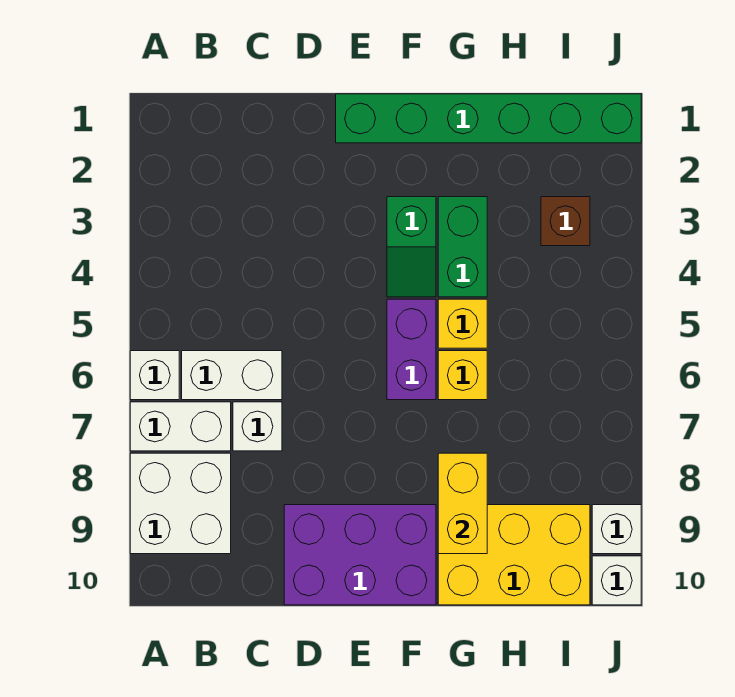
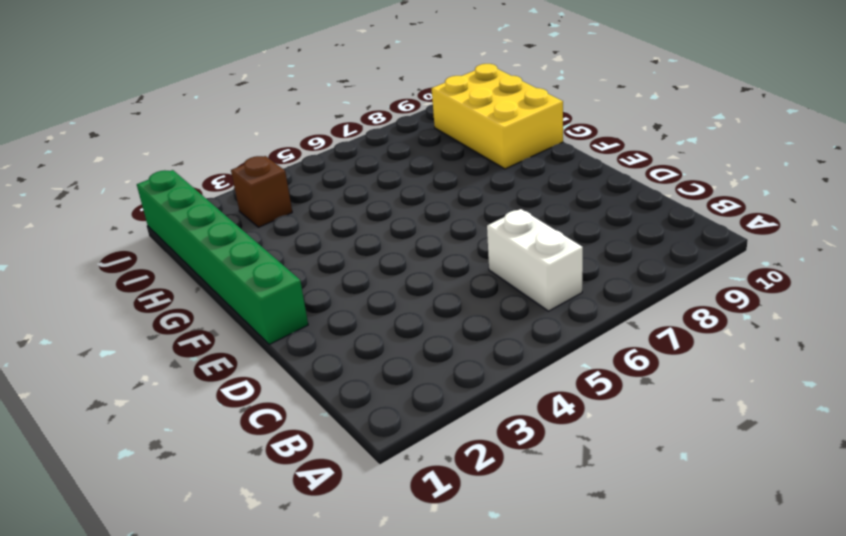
none -> white brick A6 level 1
none -> white brick A7:B7 level 1
none -> white brick A8:B9 level 1

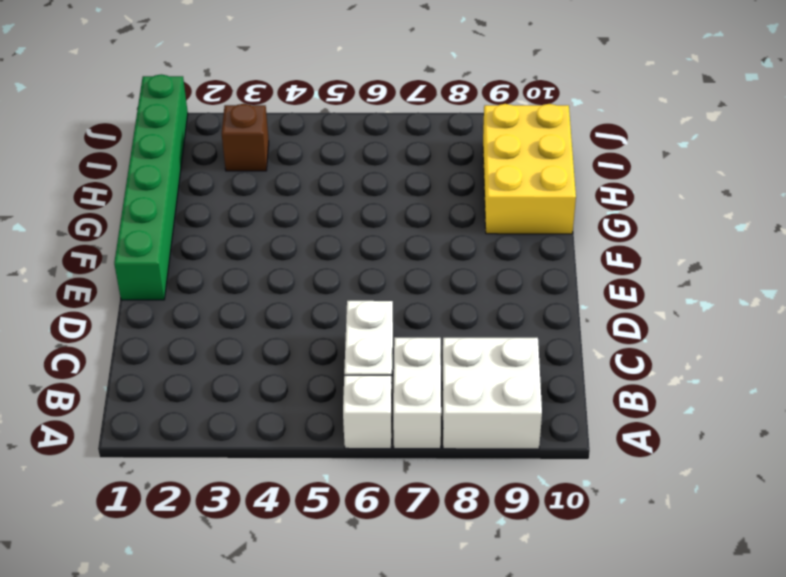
none -> white brick C7 level 1
none -> purple brick D9:F10 level 1
none -> green slope F3:F4 level 1 top 3

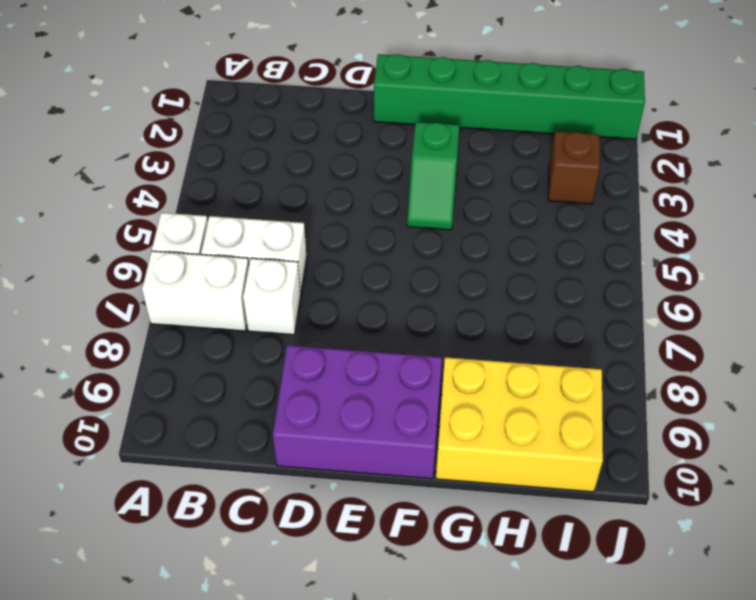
none -> white brick A8:B9 level 1
none -> purple brick F5:F6 level 1
none -> green brick G3:G4 level 1

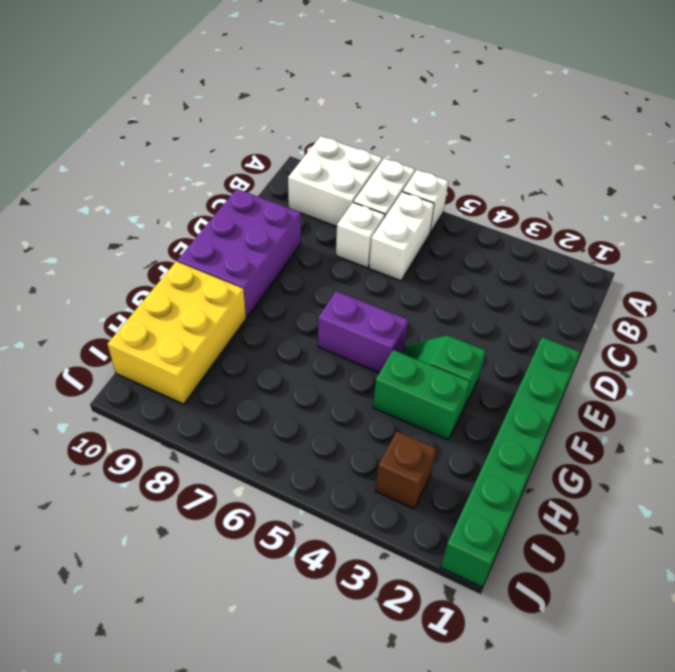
none -> yellow brick G5 level 1
none -> yellow brick G6 level 1
none -> white brick J9 level 1

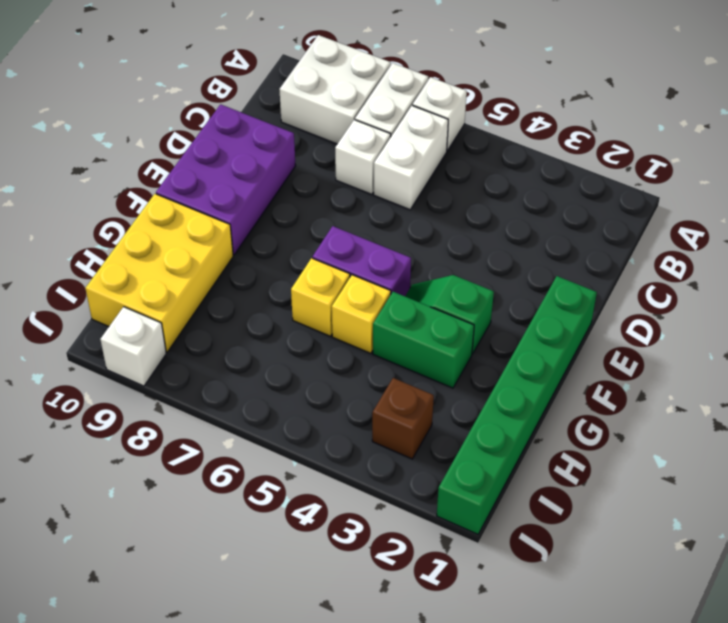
none -> white brick J10 level 1
none -> yellow brick G8:G9 level 2

